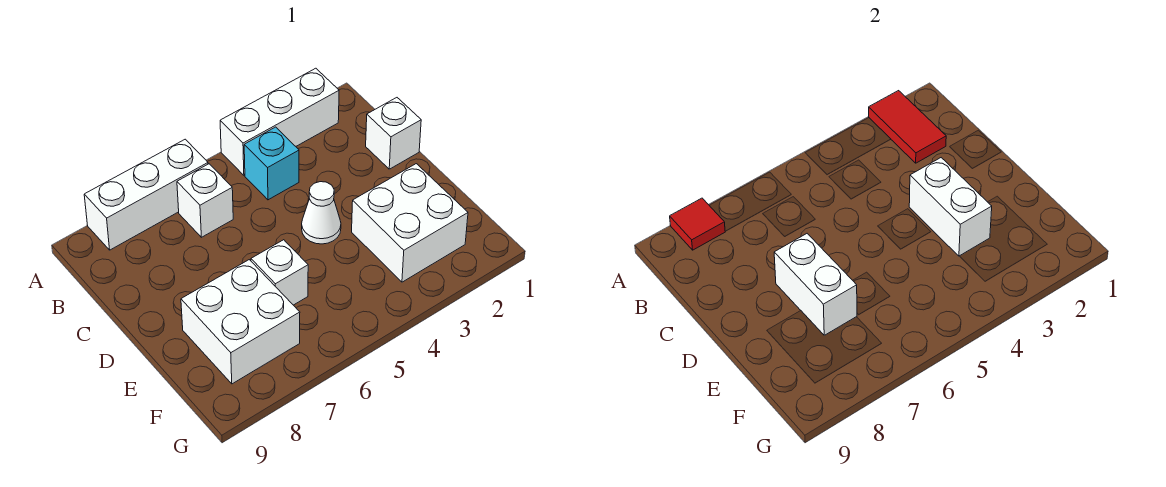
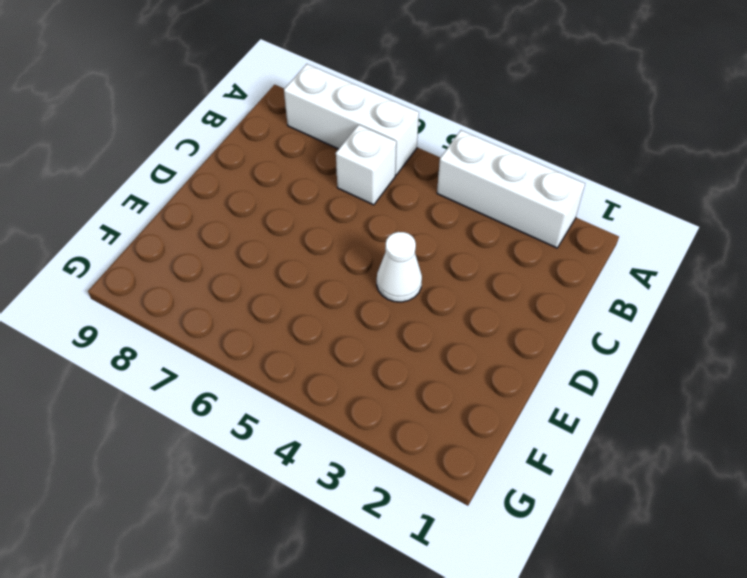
none -> cyan brick B4 level 1
none -> white brick C1 level 1
none -> white brick E2:F3 level 1

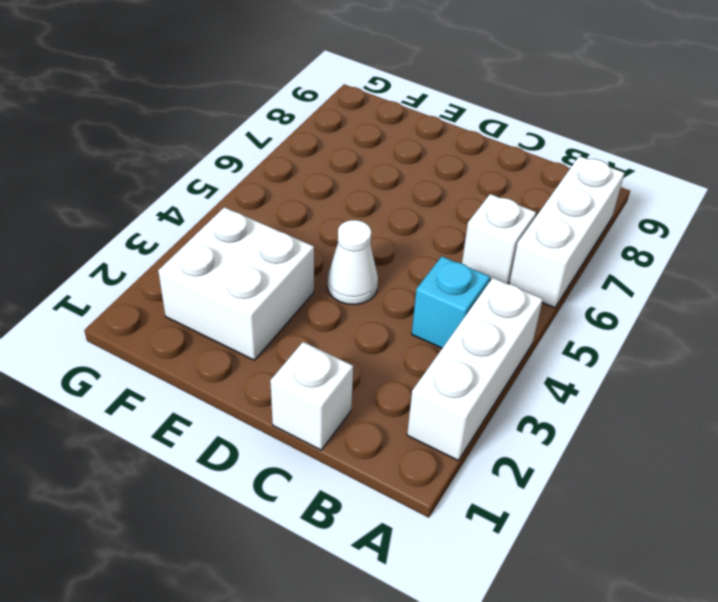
none -> white brick E6 level 1
none -> white brick E7:F8 level 1
none -> red tile A2:B2 level 2

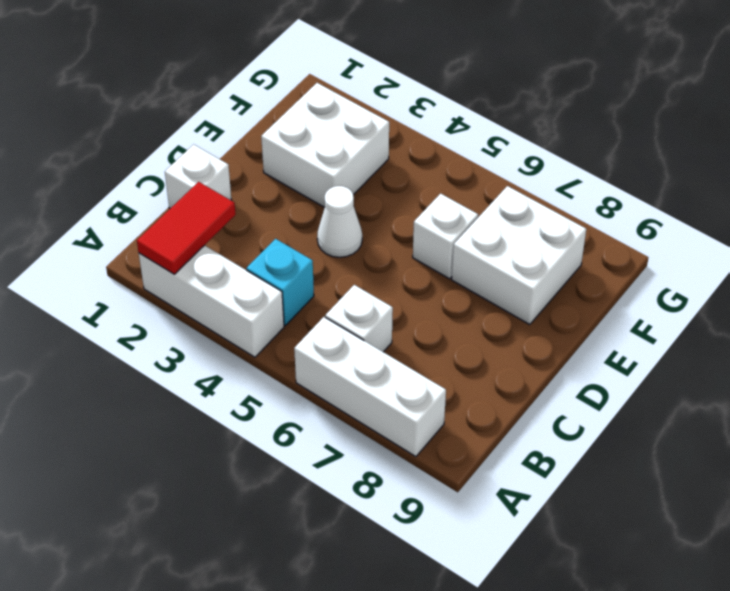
none -> red tile A8 level 2
none -> white brick D3:E3 level 2
none -> white brick D7:E7 level 2

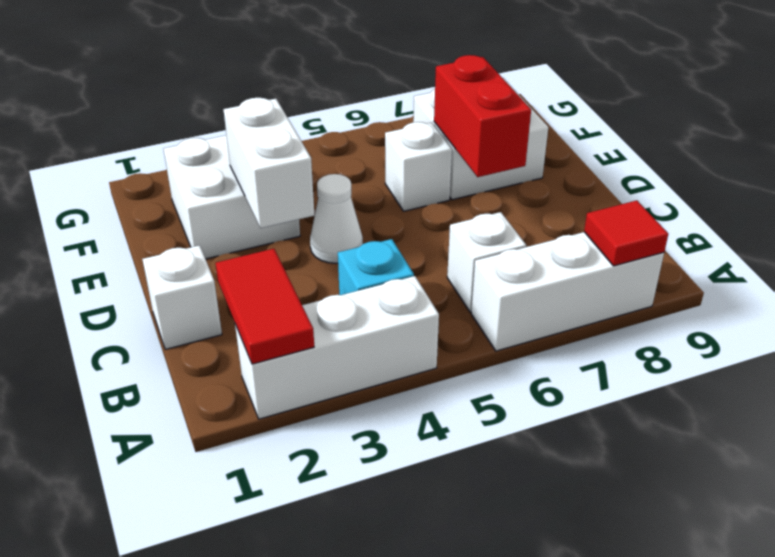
red brick D7:E7 level 2 -> white brick D7:E7 level 2

